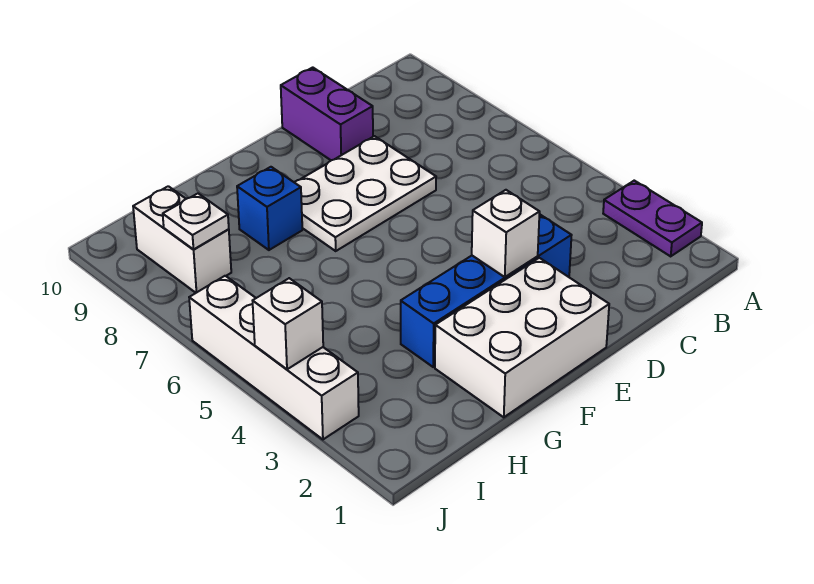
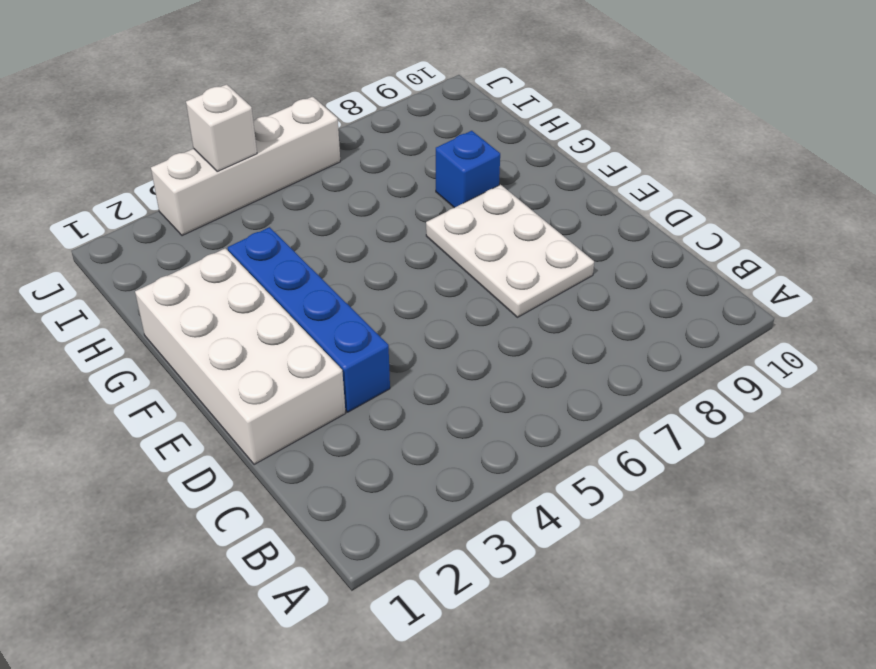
white brick D1:G2 level 1 -> white brick E1:G2 level 1
none -> purple plate A2:A3 level 1
none -> purple brick D9:D10 level 1

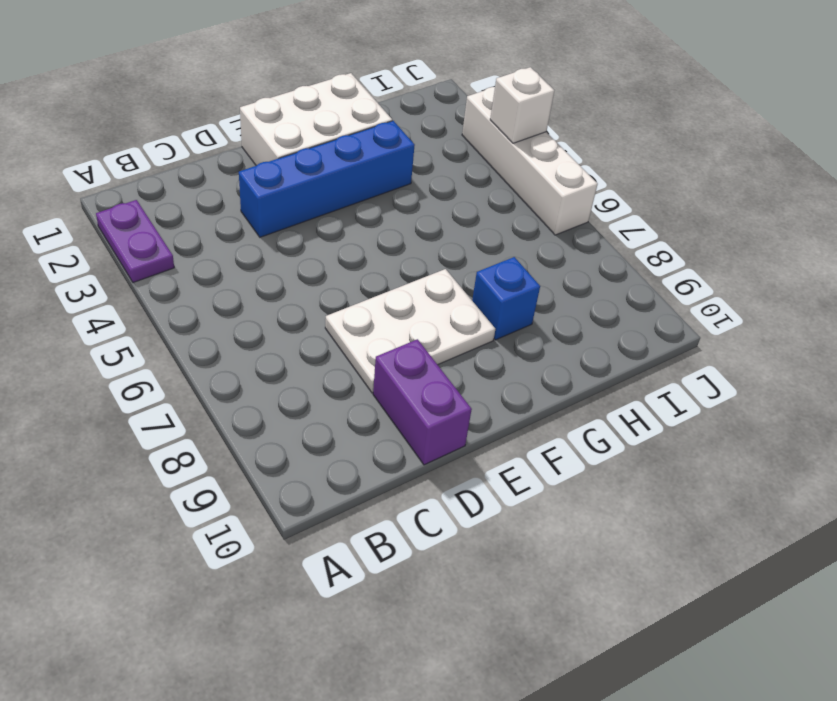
none -> white brick I8:I9 level 1
none -> white brick E3 level 2

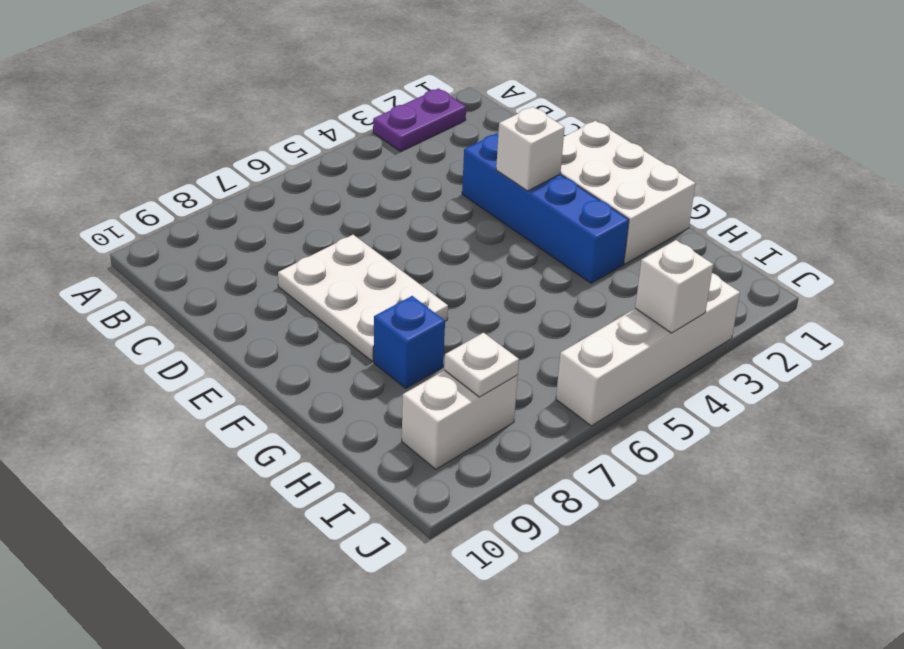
none -> purple brick D9:D10 level 1

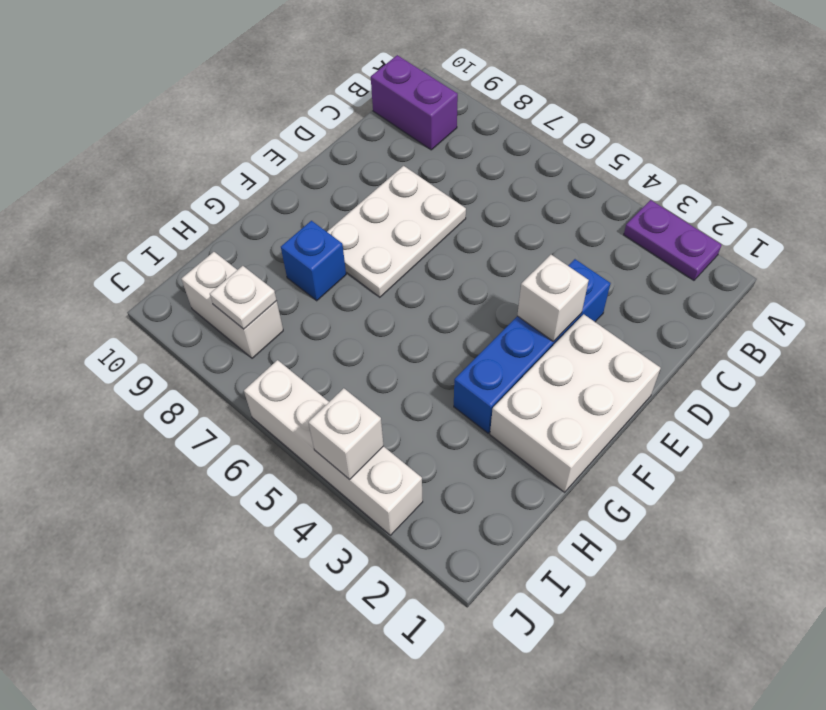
purple brick B9:B10 level 1 -> purple brick D9:D10 level 1

